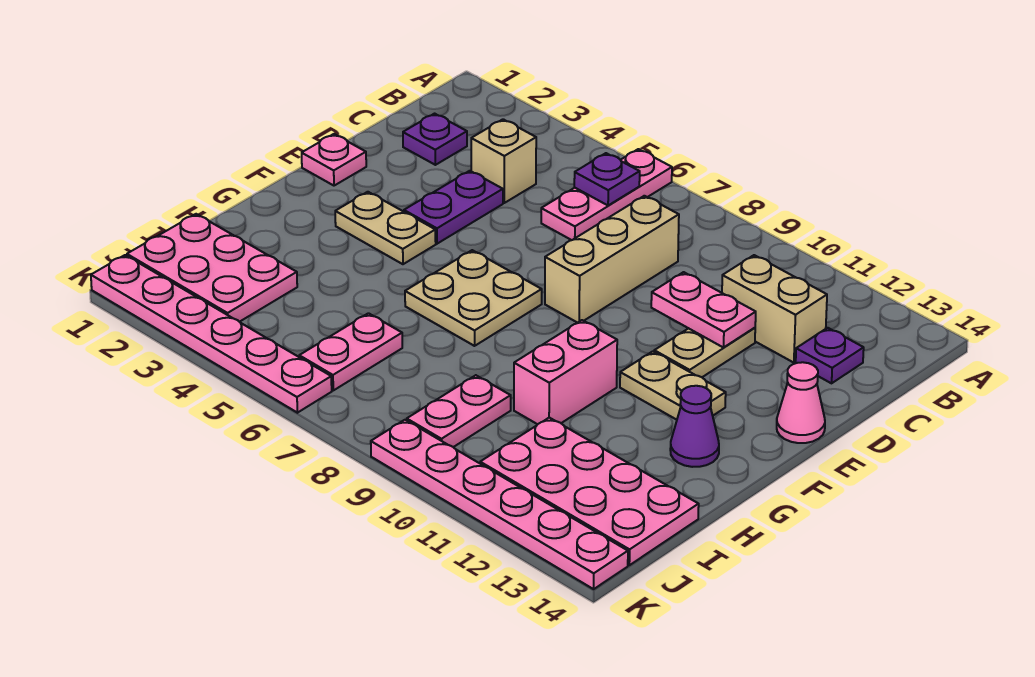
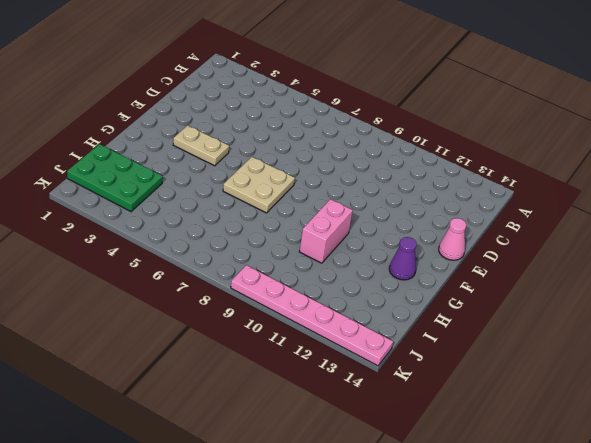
green plate I1:J3 level 1 -> pink plate I1:J3 level 1
none -> pink plate A6:C6 level 1
none -> purple plate C2 level 1
none -> tan brick C4 level 1

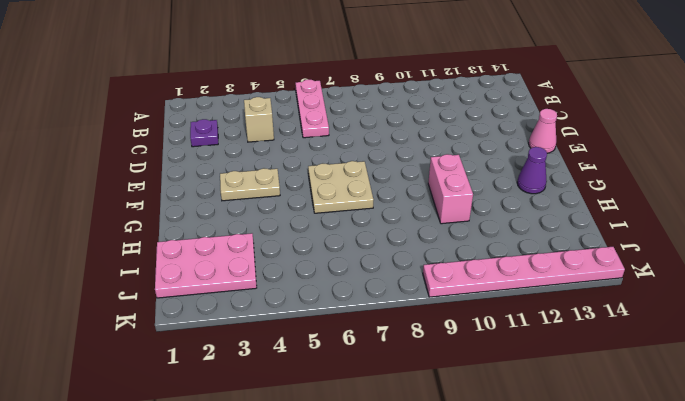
none -> tan brick C8:E8 level 1
none -> tan brick C11:C12 level 1
none -> purple plate C13 level 1

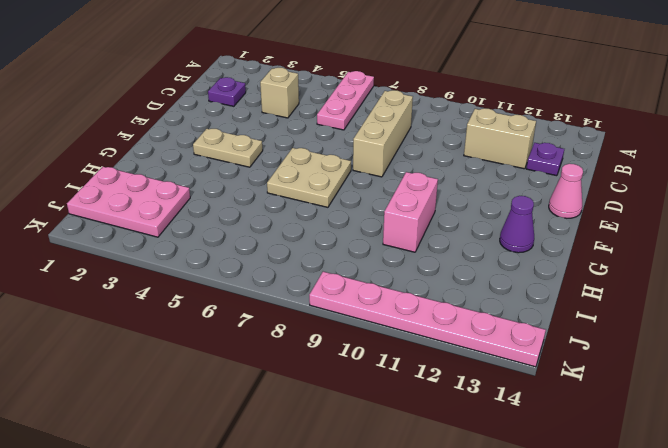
none -> purple plate D4:E4 level 1
none -> tan plate D11:E11 level 1
none -> pink plate E1 level 1

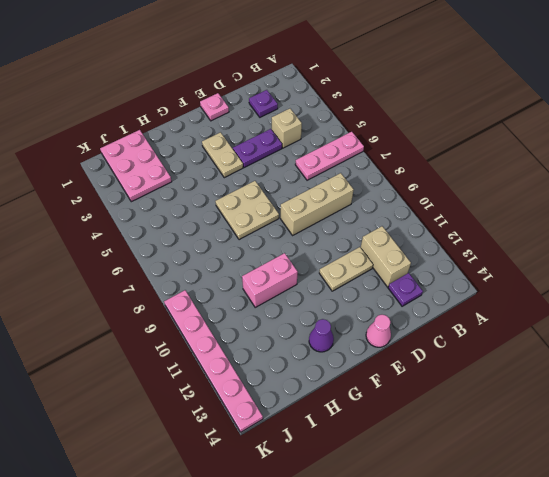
none -> tan plate F11:F12 level 1
none -> pink plate I6:J6 level 1
none -> pink plate I9:J9 level 1

